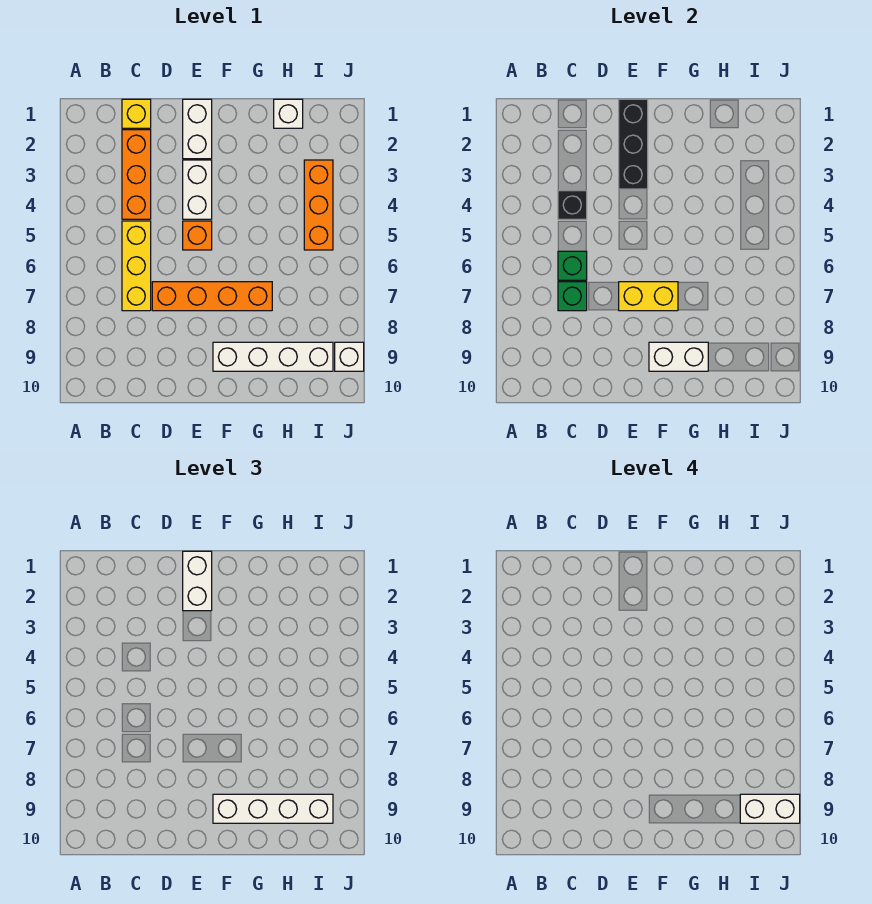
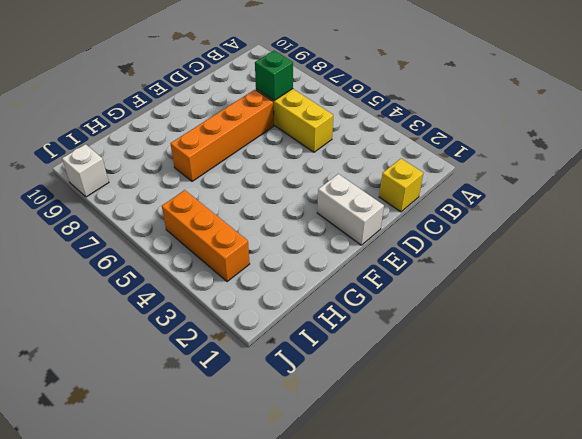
none -> orange brick C2:C4 level 1
none -> white brick E3:E4 level 1
none -> orange brick E5 level 1

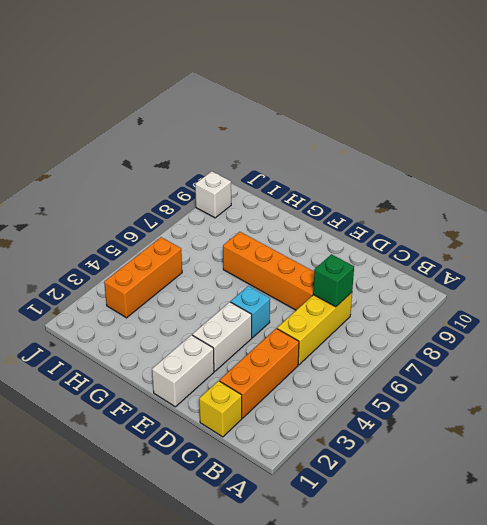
cyan brick E5 level 1 -> orange brick E5 level 1
none -> white brick F9:I9 level 1
none -> white brick H1 level 1
none -> black brick C4 level 2

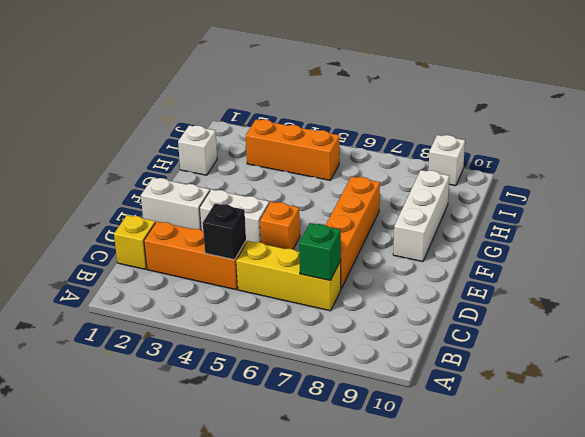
white brick F9:H9 level 1 -> white brick F9:I9 level 1
none -> green brick C6 level 2
none -> black brick E1:E3 level 2
none -> yellow brick E7:F7 level 2

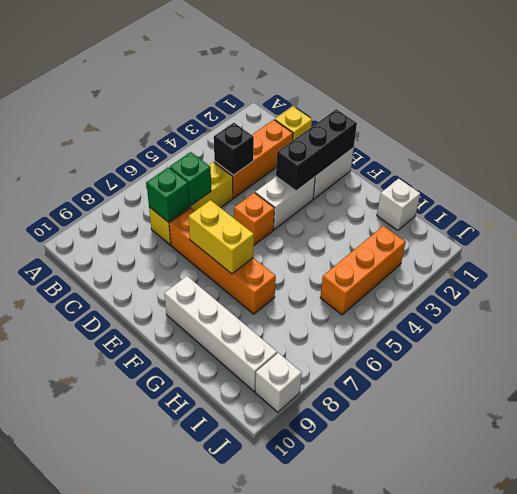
none -> white brick F9:G9 level 2
none -> white brick E1:E2 level 3
none -> white brick F9:I9 level 3

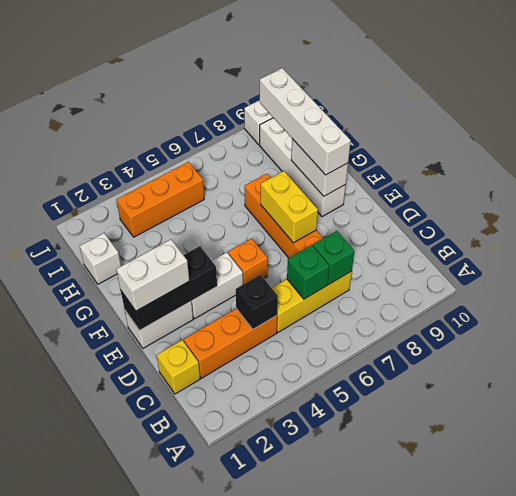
none -> white brick I9:J9 level 4

